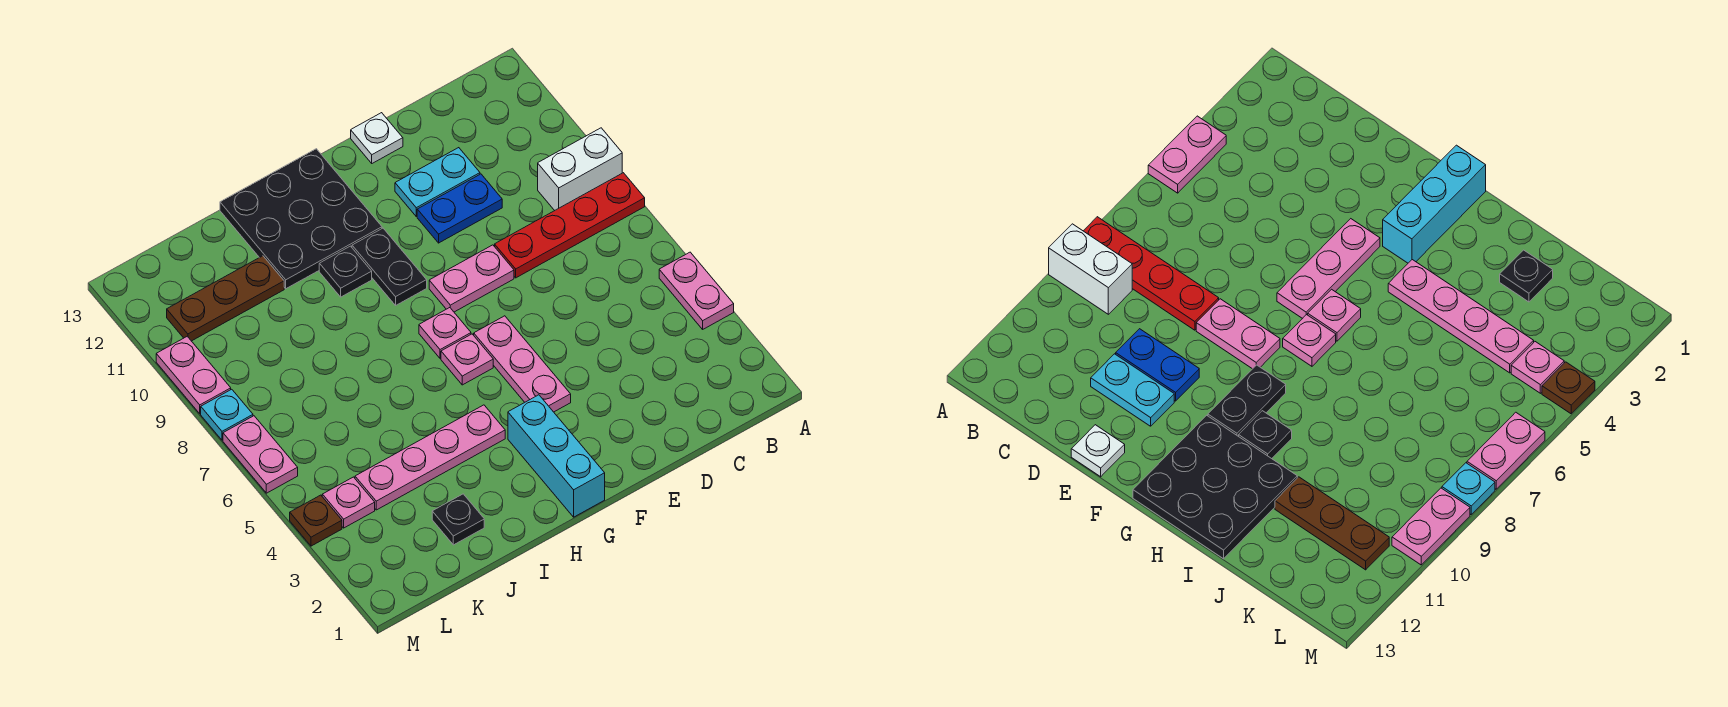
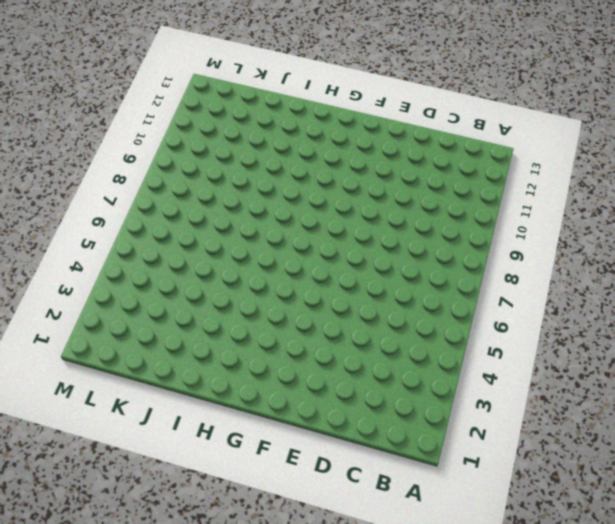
none -> pink plate A4:A5 level 1
none -> red plate A8:D8 level 1
none -> white brick A9:B9 level 1

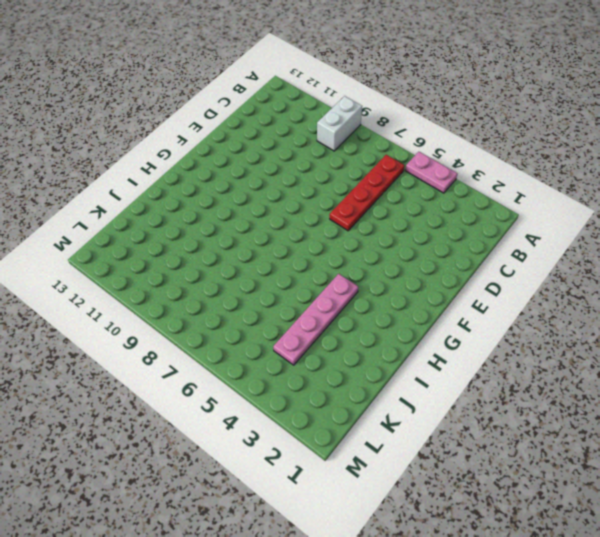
red plate B6:E6 level 1 -> red plate A8:D8 level 1
none -> blue plate D10:E10 level 1
none -> cyan plate D11:E11 level 1
none -> pink plate E8:F8 level 1

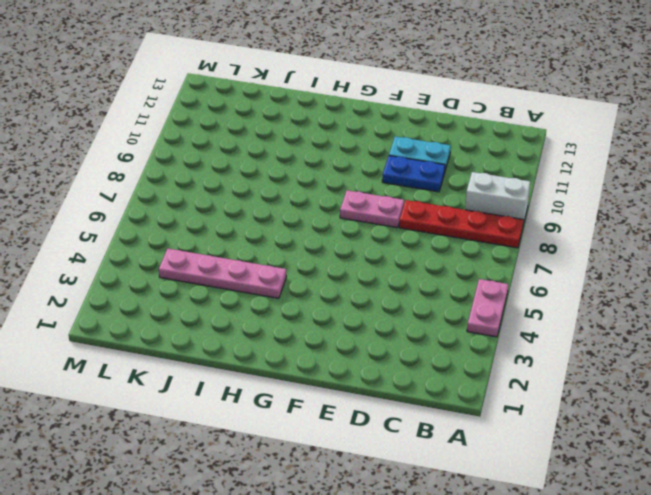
none -> white plate E13 level 1
none -> pink plate F4:F6 level 1
none -> cyan brick G1:G3 level 1

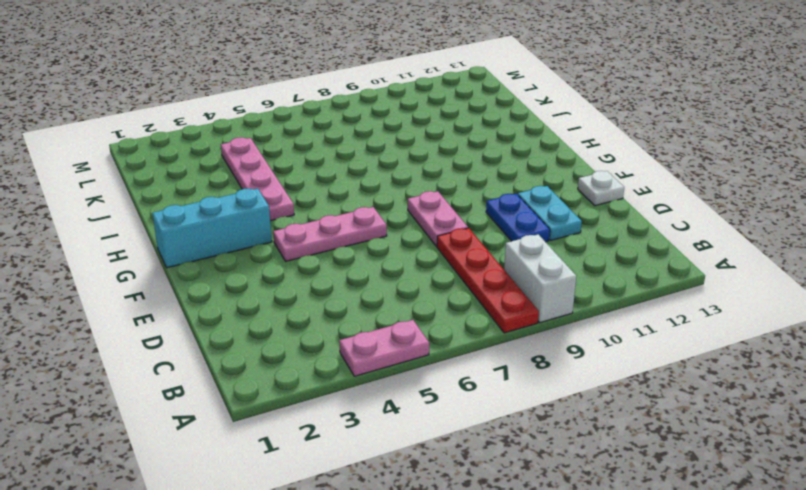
none -> pink plate G6 level 1
none -> pink plate G7 level 1
none -> black plate G9:G10 level 1

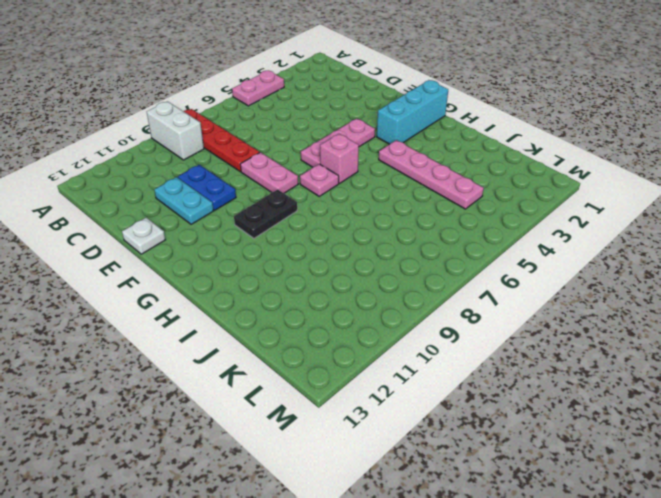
pink brick G6 level 1 -> pink plate G6 level 1
none -> black plate G11:I13 level 1
none -> black plate H10 level 1
none -> black plate J2 level 1

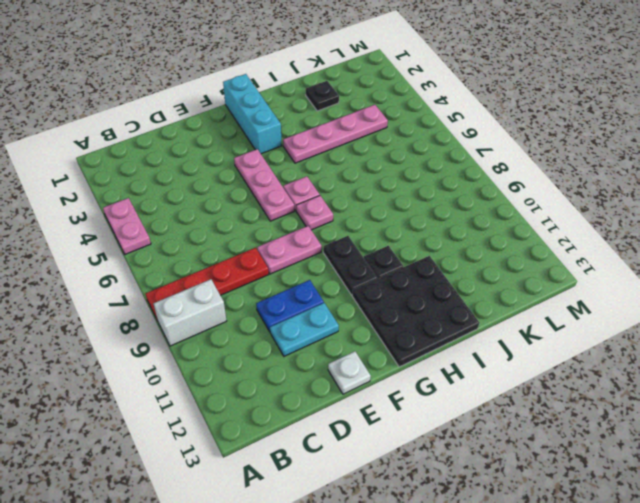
none -> brown plate J11:L11 level 1
none -> pink plate L4 level 1
none -> brown plate M4 level 1

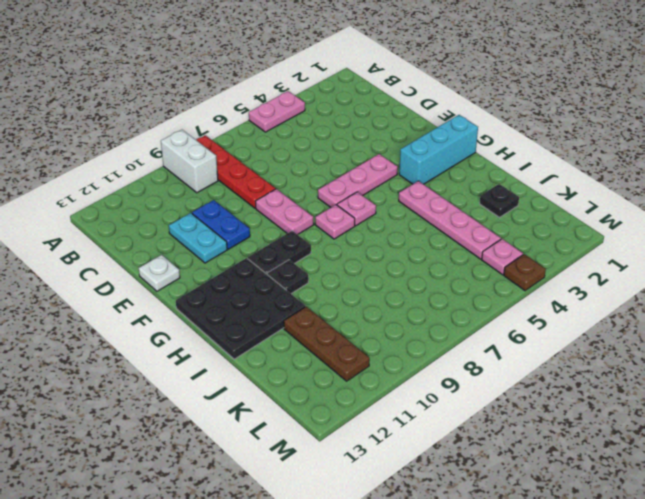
none -> pink plate M6:M7 level 1
none -> cyan plate M8 level 1
none -> pink plate M9:M10 level 1

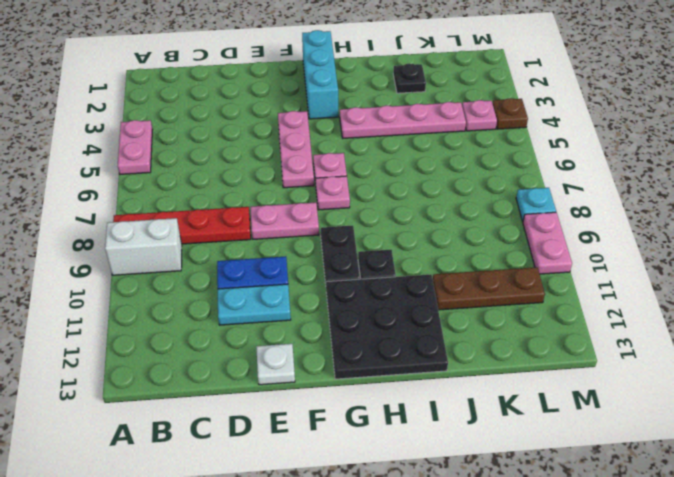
none -> pink plate M6:M7 level 1

